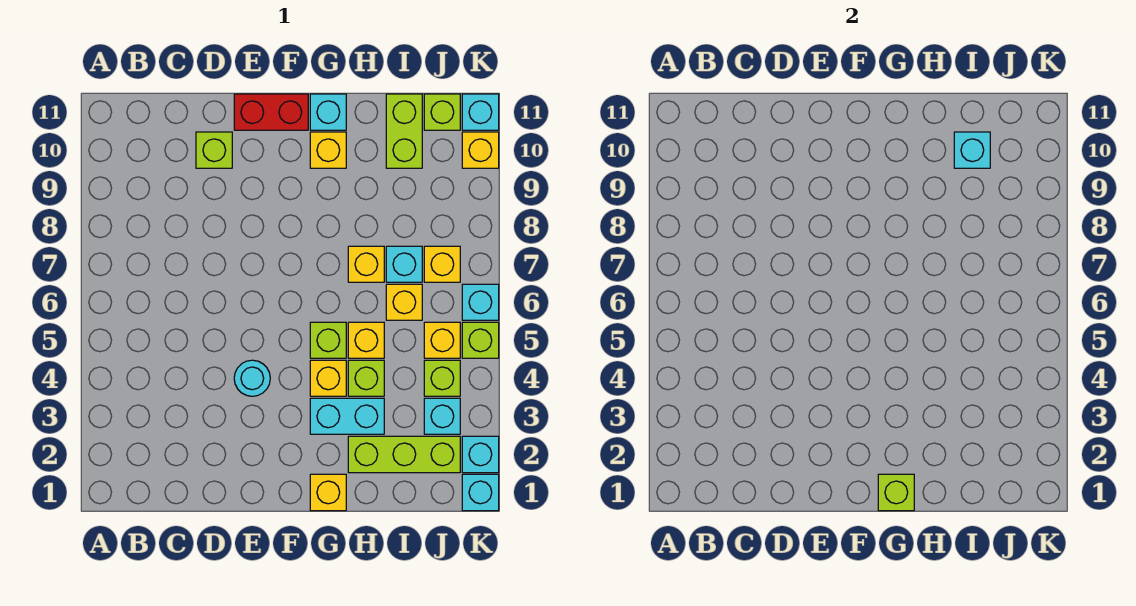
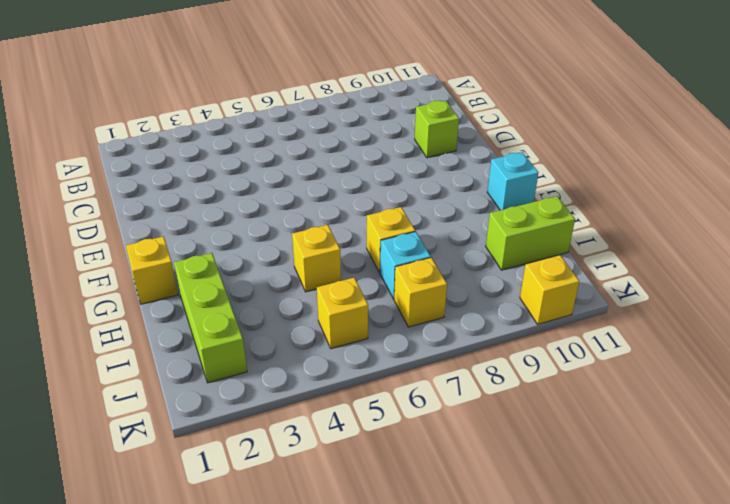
none -> cyan round brick E4 level 1
none -> red brick E11:F11 level 1
none -> cyan brick G3:H3 level 1

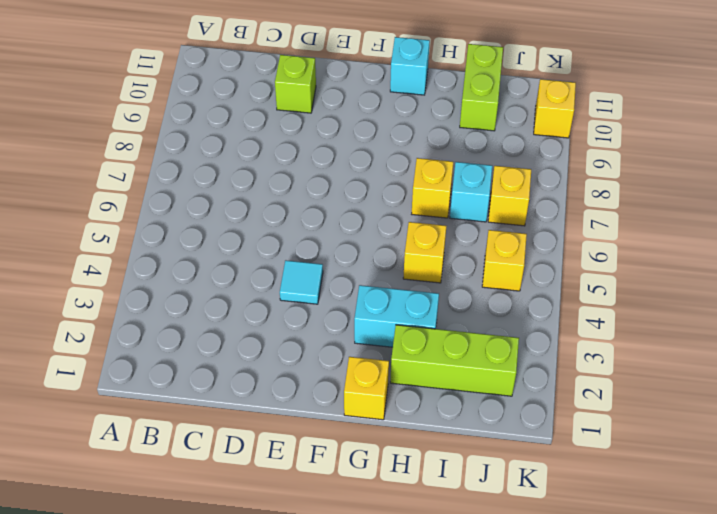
cyan tile E4 level 1 -> cyan round brick E4 level 1
none -> red brick E11:F11 level 1
none -> yellow brick G4 level 1
none -> lime brick G5 level 1

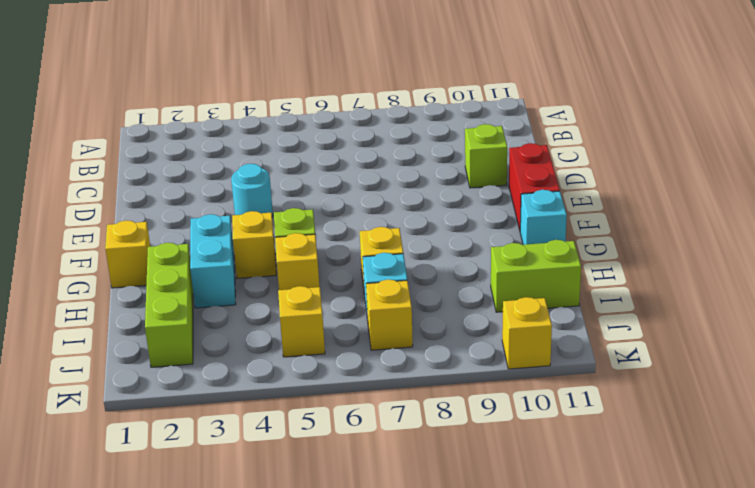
none -> yellow brick G10 level 1
none -> lime brick H4 level 1
none -> yellow brick I6 level 1

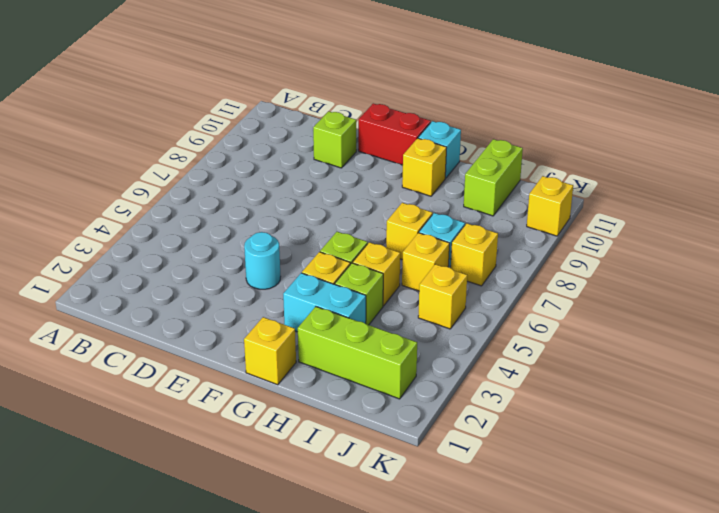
none -> cyan brick J3 level 1
none -> lime brick J4 level 1
none -> lime brick J11 level 1

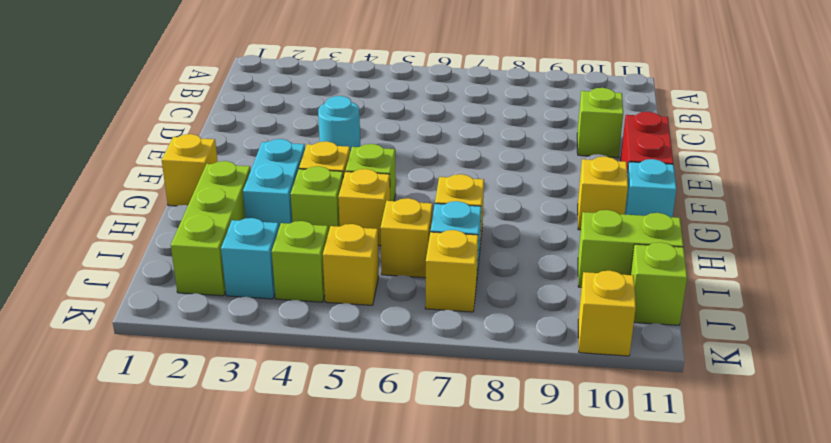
none -> cyan brick K1 level 1
none -> cyan brick K2 level 1
none -> lime brick K5 level 1

